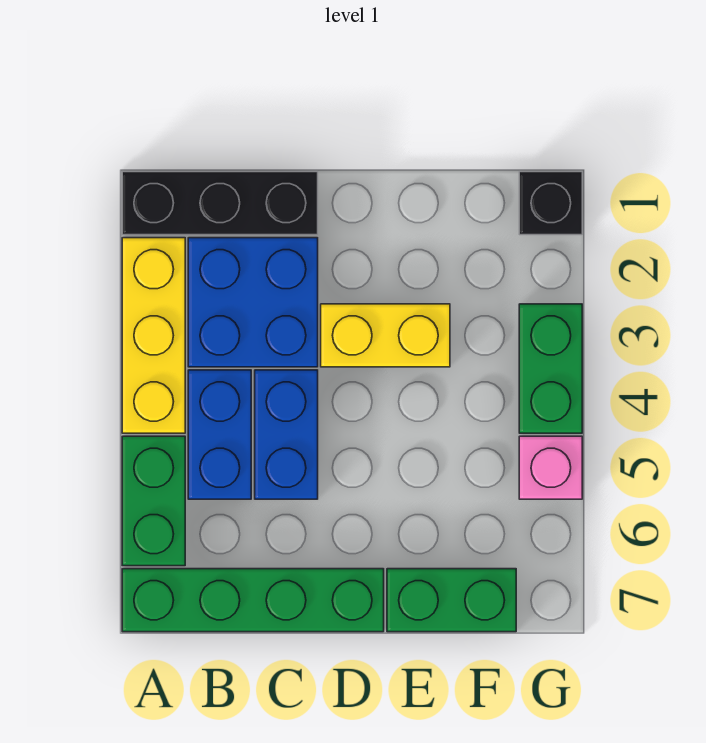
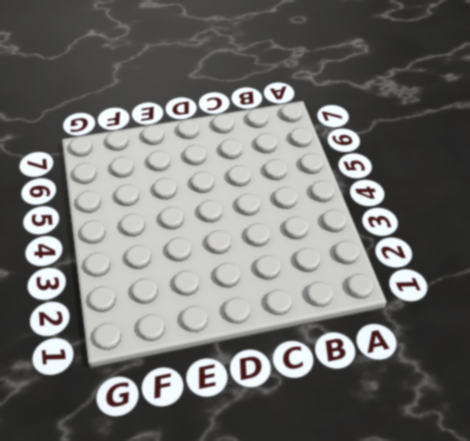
none -> black brick A1:C1 level 1
none -> yellow brick A2:A4 level 1
none -> green brick A5:A6 level 1

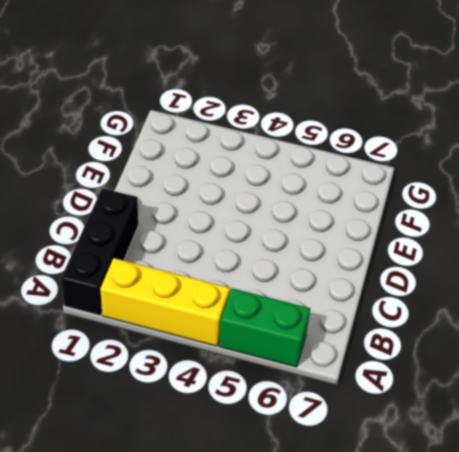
none -> green brick A7:D7 level 1
none -> blue brick B2:C3 level 1
none -> blue brick B4:B5 level 1

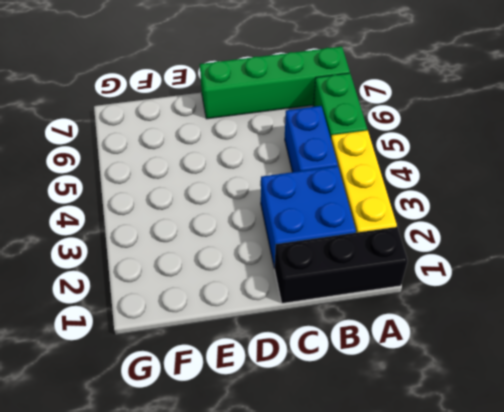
none -> blue brick C4:C5 level 1
none -> yellow brick D3:E3 level 1
none -> green brick E7:F7 level 1

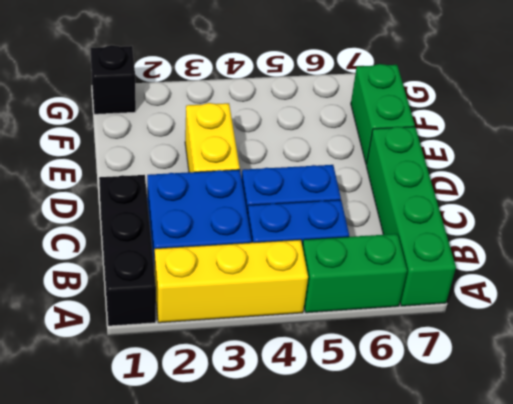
none -> green brick G3:G4 level 1
none -> pink brick G5 level 1

